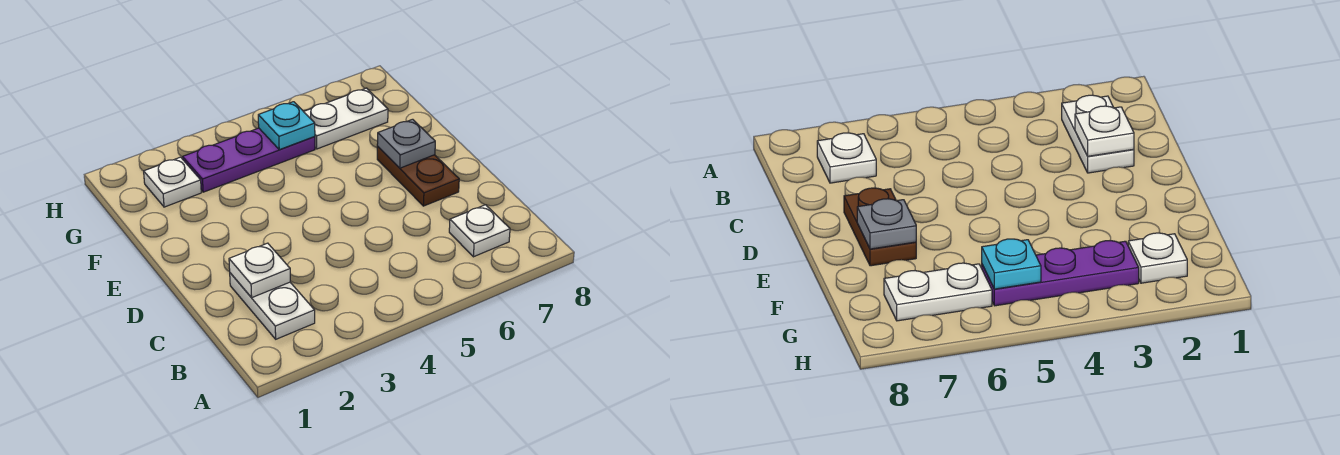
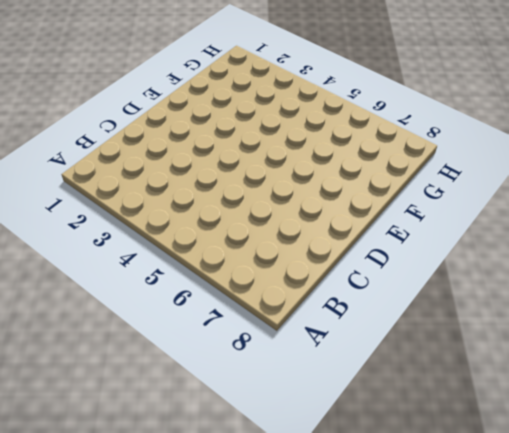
none -> white plate B2:C2 level 1
none -> white plate B7 level 1

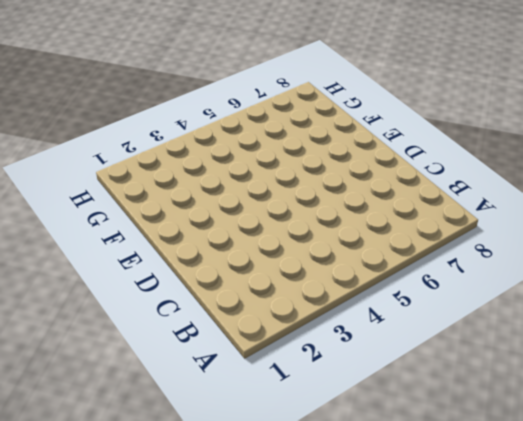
none -> white plate B2:C2 level 1
none -> white plate B7 level 1

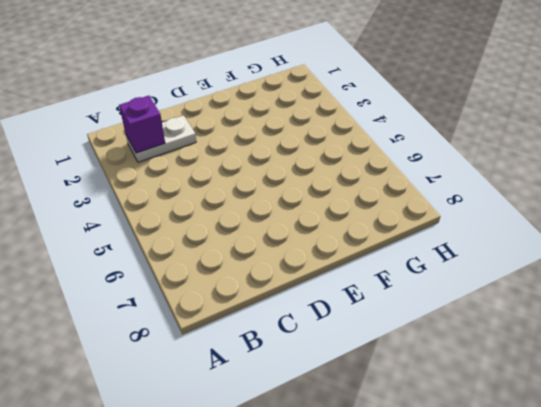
purple brick B2 level 2 -> none
none -> white plate B7 level 1
none -> brown plate D7:E7 level 1

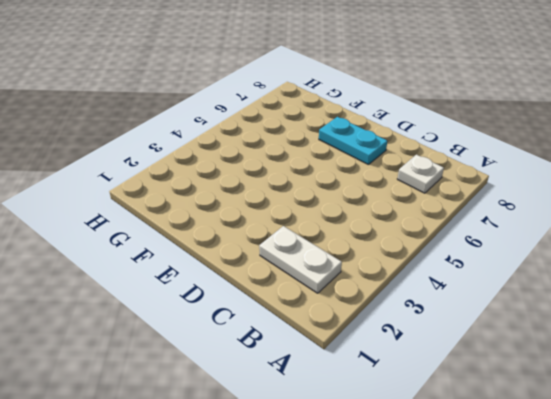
cyan plate D7:E7 level 1 -> brown plate D7:E7 level 1
none -> white plate G2 level 1
none -> purple plate G3:G5 level 1

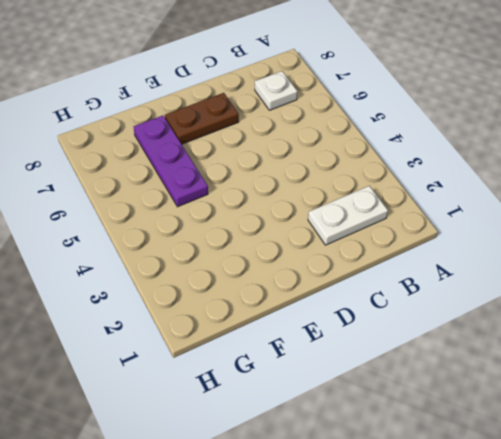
purple plate F5:F7 level 1 -> purple plate G3:G5 level 1
none -> white plate G2 level 1
none -> white plate G6:G7 level 1

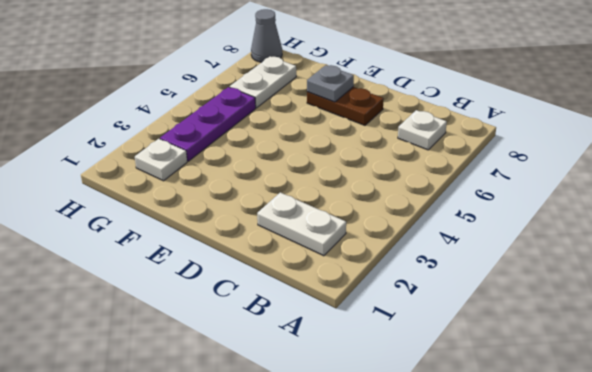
grey cone H8 level 1 -> none
none -> white plate C2 level 2
none -> cyan plate G5 level 2

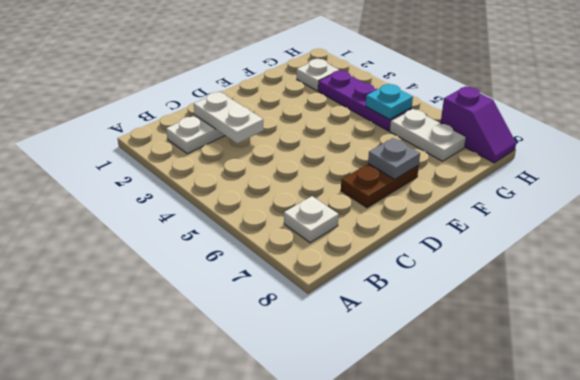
white plate C2:C3 level 2 -> white plate C2 level 2
purple slope H7:H8 level 1 top 7 -> none

